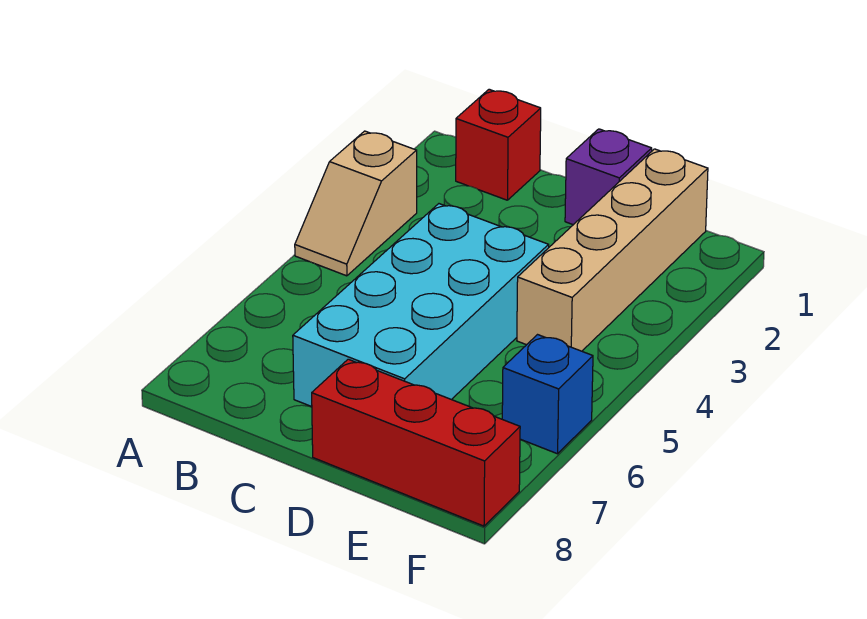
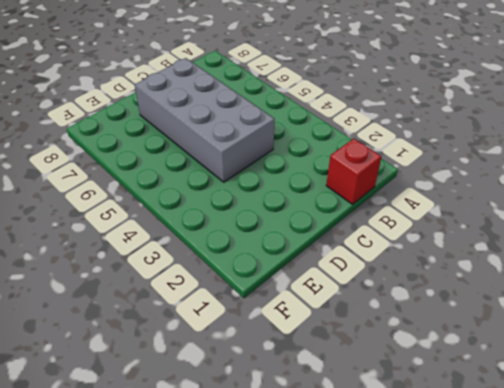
grey brick C4:D7 level 1 -> cyan brick C4:D7 level 1
none -> tan slope A3:A4 level 1 top 3
none -> purple brick D1 level 1

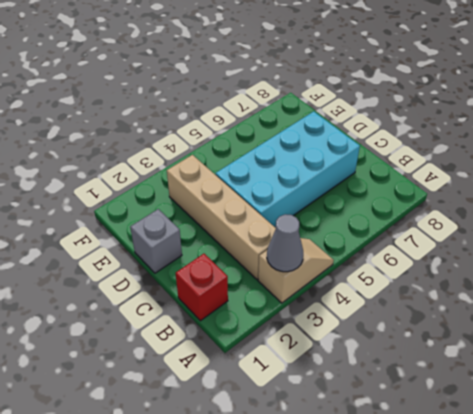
grey cone A3 level 2 -> none
tan brick B3:E3 level 1 -> tan brick E1:E4 level 1
grey brick D1 level 1 -> purple brick D1 level 1
none -> red brick D8:F8 level 1
none -> blue brick F6 level 1

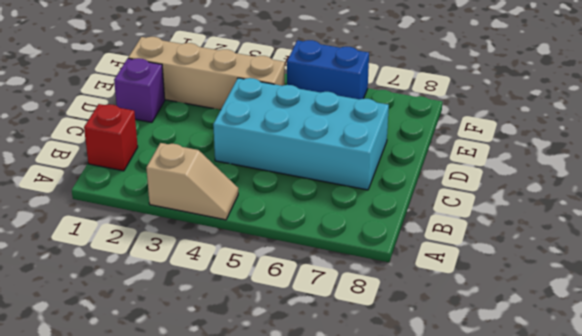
blue brick F5:F6 level 1 -> blue brick F6 level 1
none -> red brick D8:F8 level 1

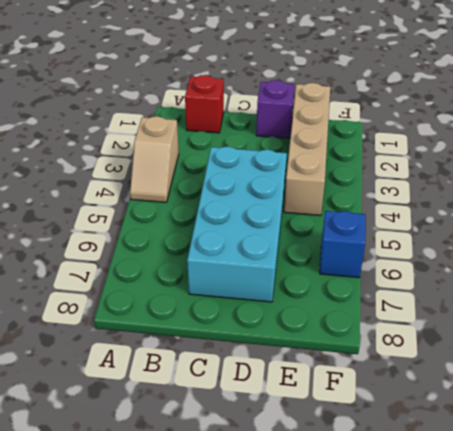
none -> red brick D8:F8 level 1

